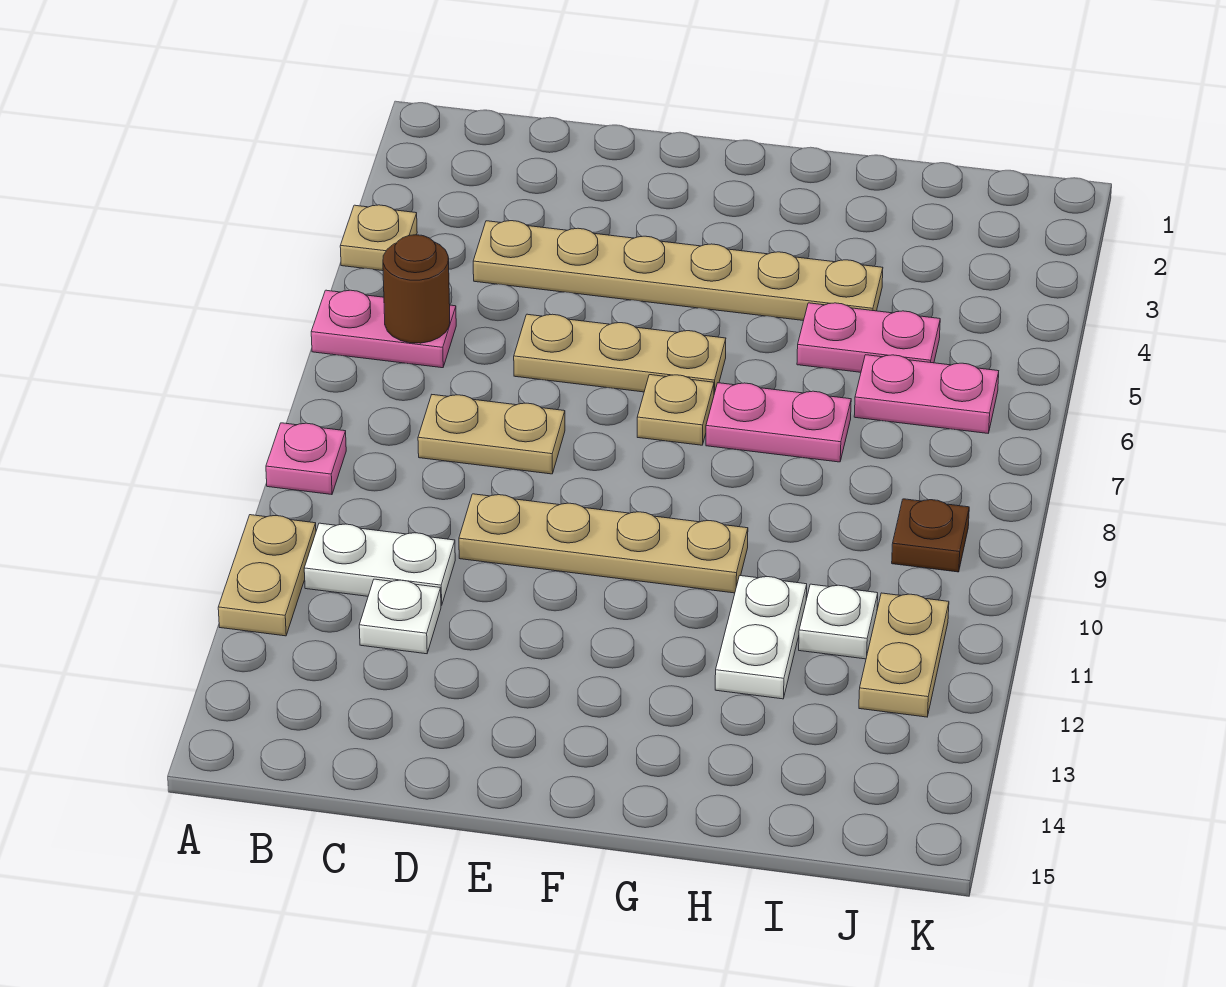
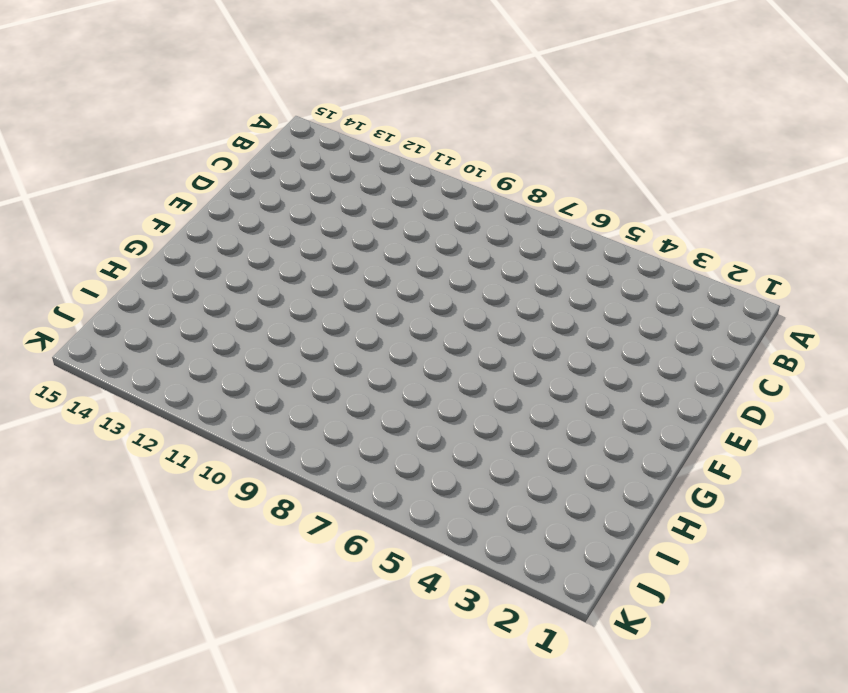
none -> tan plate A4 level 1
none -> pink plate A6:B6 level 1
none -> pink plate A9 level 1

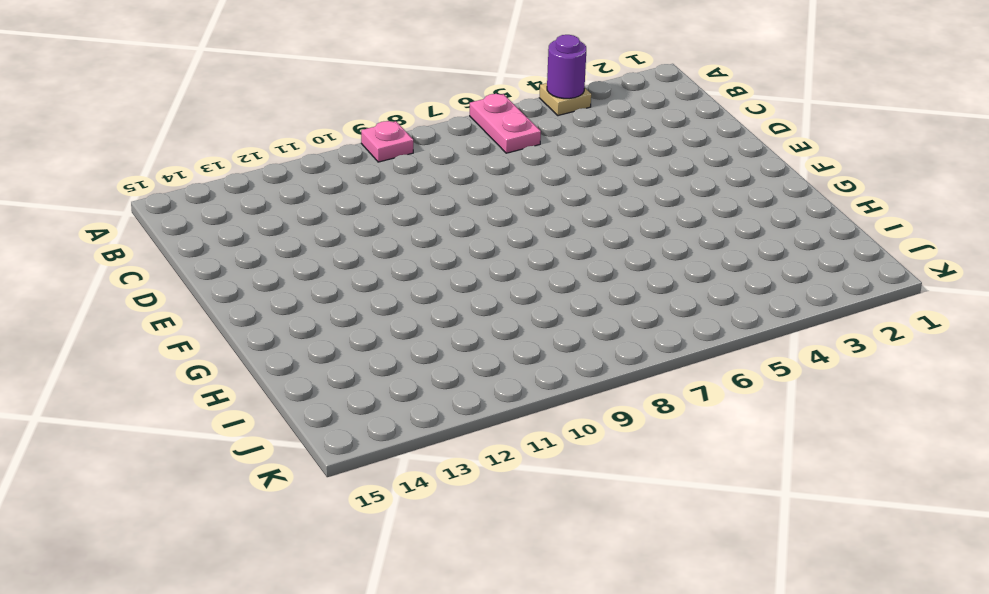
purple round brick A4 level 2 -> none
none -> tan plate A11:A12 level 1
none -> white plate B11:C11 level 1
none -> tan plate C4:H4 level 1

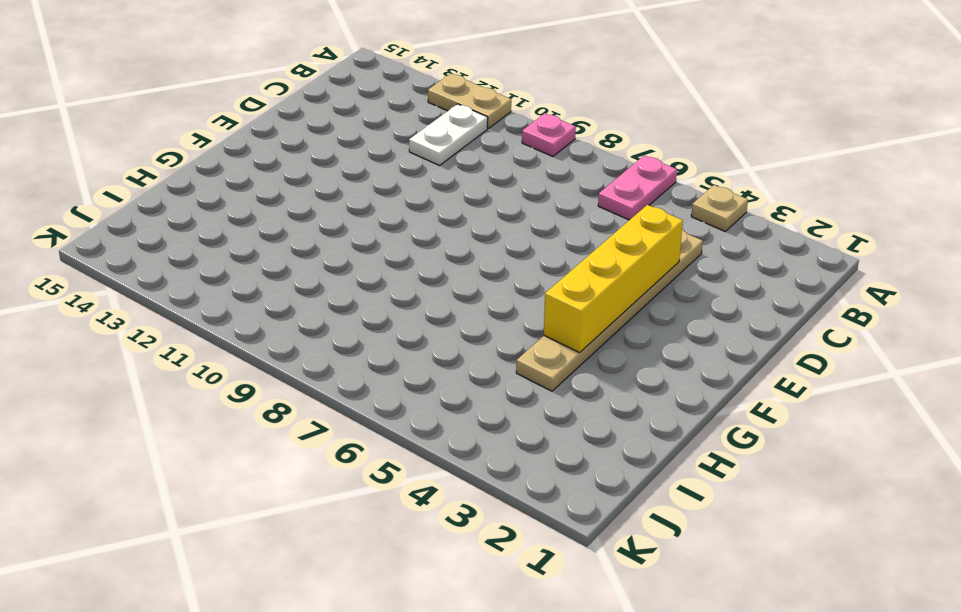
yellow brick D4:G4 level 2 -> none
none -> tan plate C8:D8 level 1
none -> white plate C12 level 1
none -> tan plate D6:F6 level 1

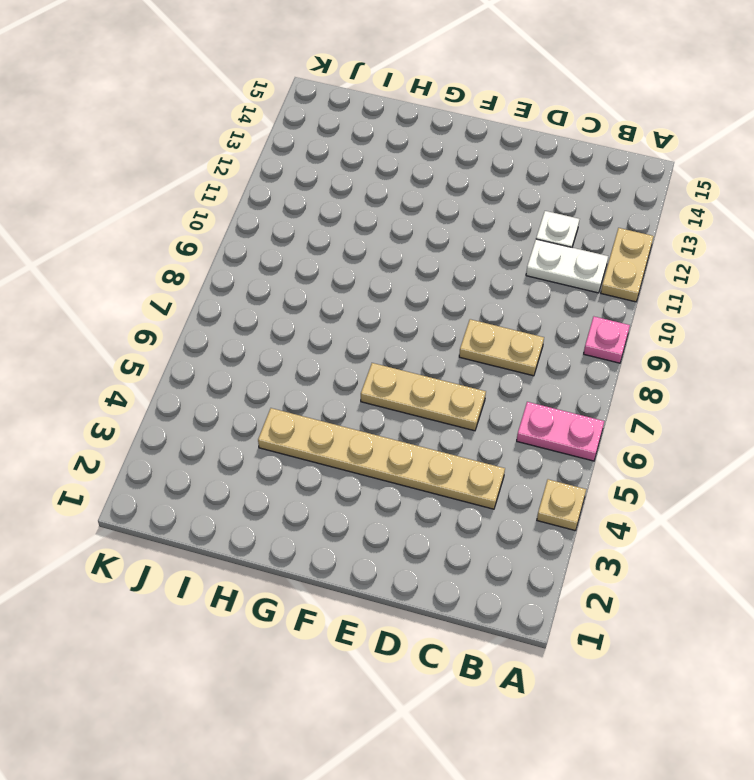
none -> tan plate D10:G10 level 1
none -> tan plate F7 level 1
none -> pink plate G7:H7 level 1

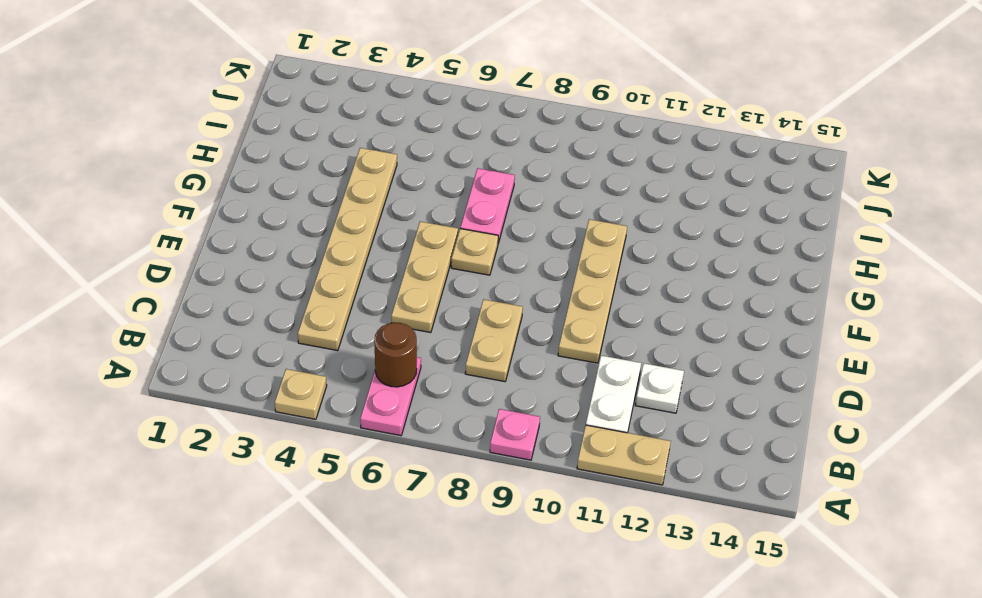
none -> pink plate H5:I5 level 1
none -> white plate H11:H12 level 1
none -> pink plate I6:J6 level 1

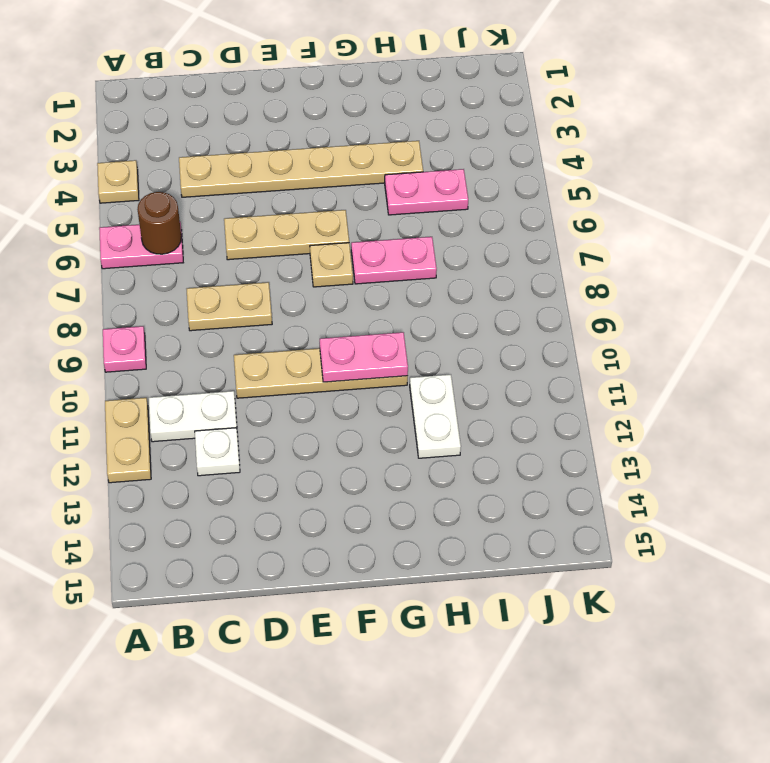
pink plate F10:G10 level 2 -> pink plate I6:J6 level 1
none -> white plate I11 level 1
none -> brown plate J9 level 1
none -> tan plate J11:J12 level 1

